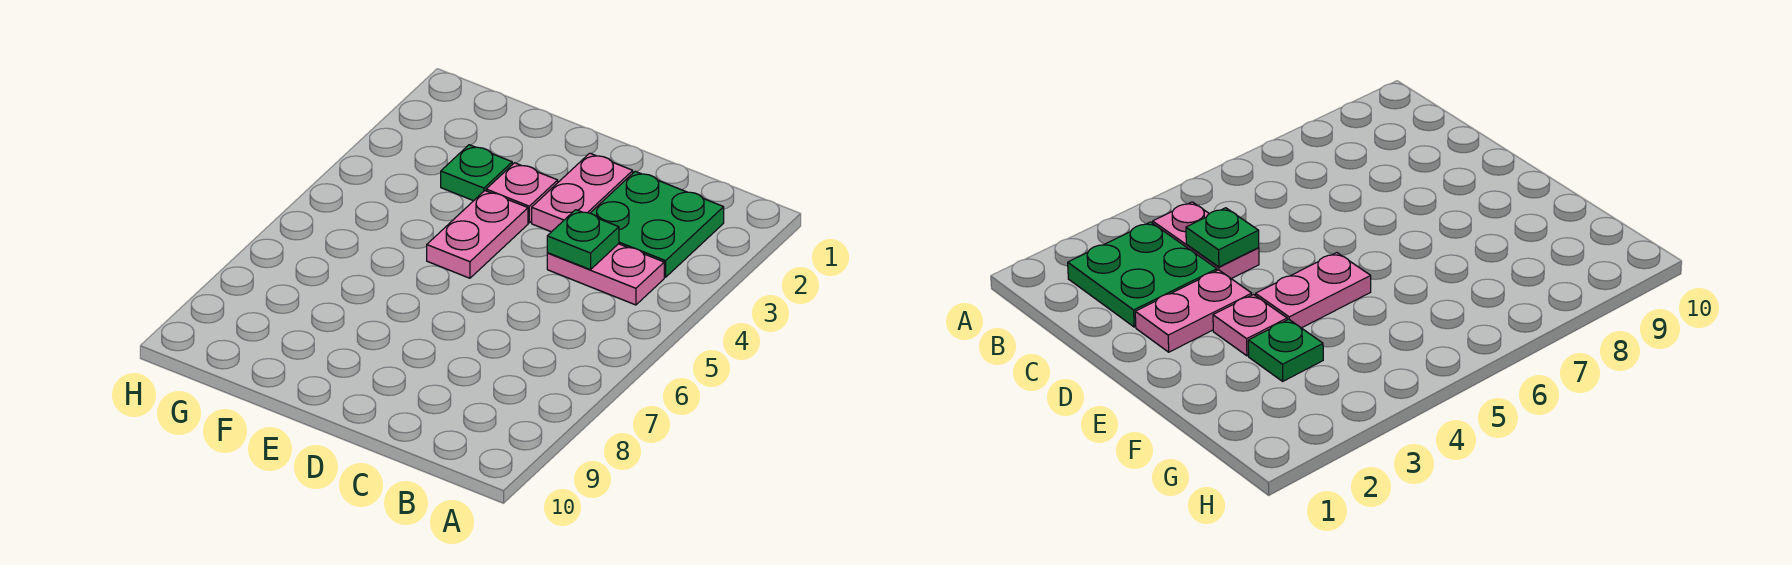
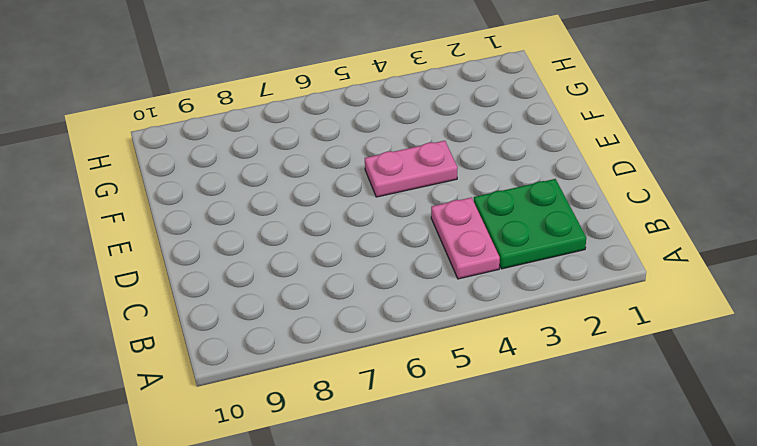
none -> pink plate D2:D3 level 1
none -> pink plate E3 level 1

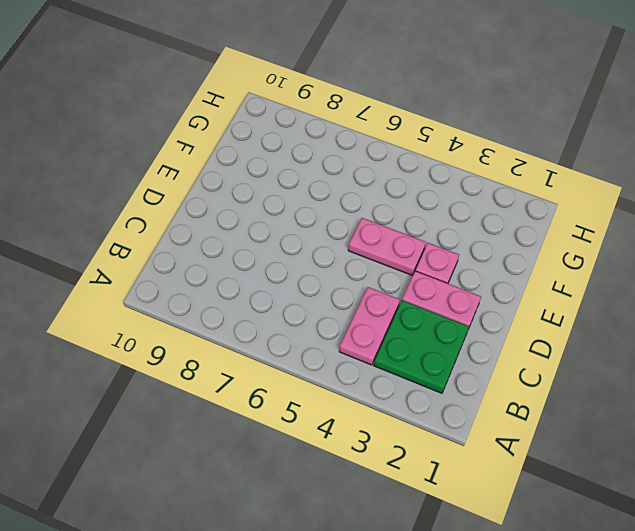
none -> green plate F3 level 1
none -> green plate C4 level 2

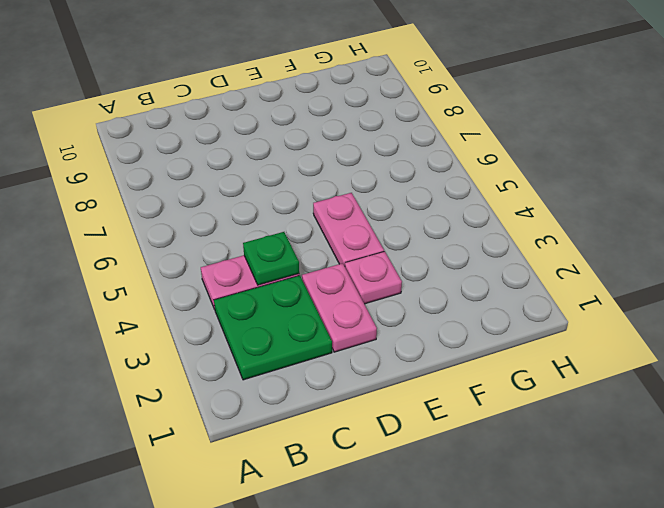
none -> green plate F3 level 1

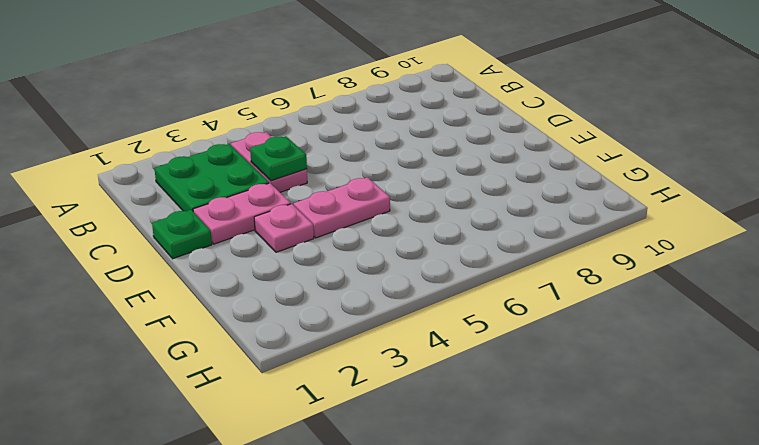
green plate D1 level 1 -> green plate F3 level 1

